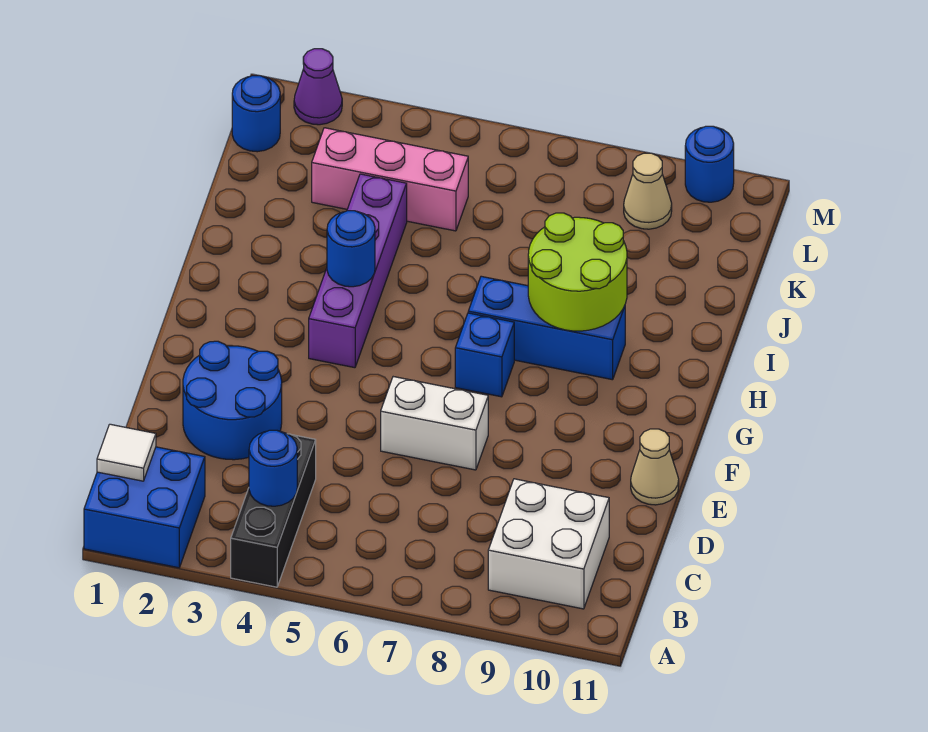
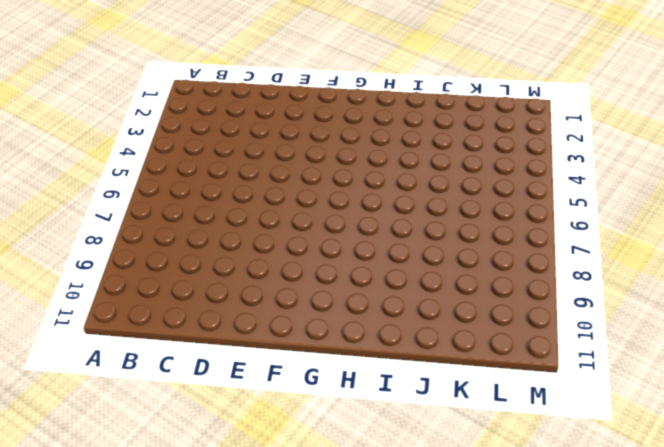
none -> blue brick A1:B2 level 1
none -> black brick A4:C4 level 1
none -> white brick B9:C10 level 1

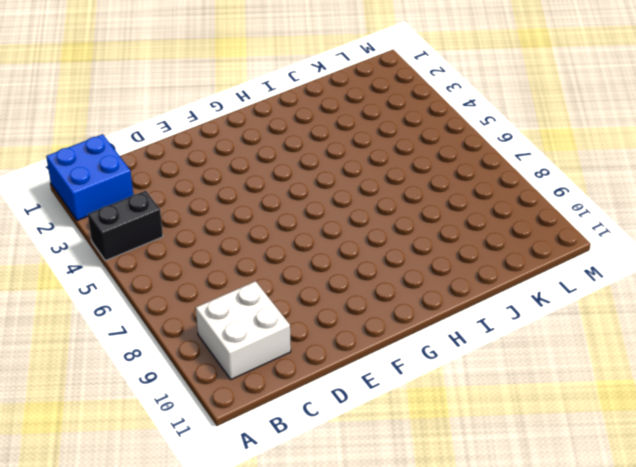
black brick A4:B4 level 1 -> black brick A4:C4 level 1
none -> blue round brick D2:E3 level 1
none -> white brick E6:E7 level 1
none -> tan cone E11 level 1

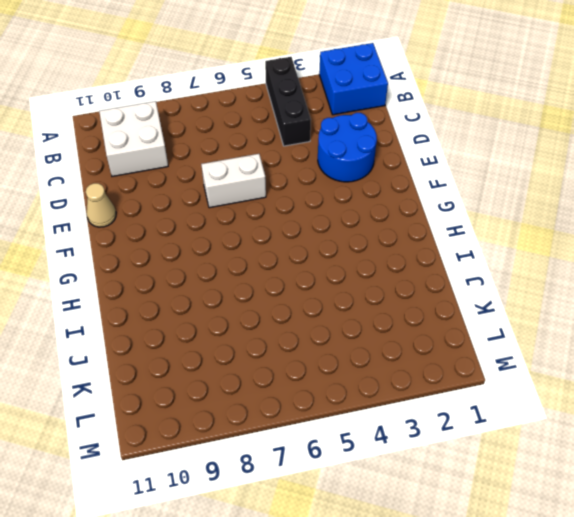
none -> purple brick G4:J4 level 1
none -> blue brick G7 level 1
none -> blue brick H7:H9 level 1

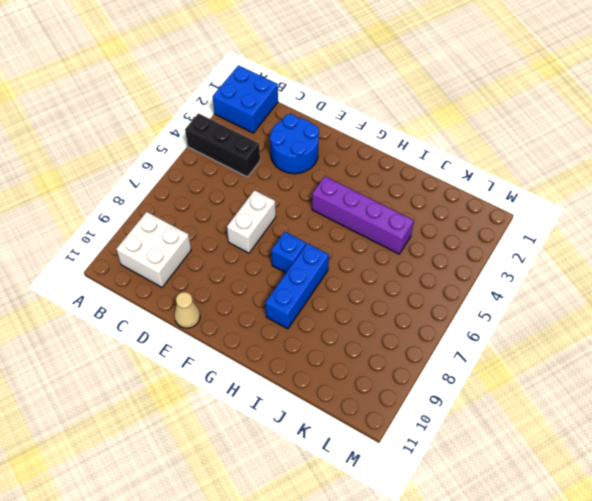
none -> pink brick K3:K5 level 1
none -> blue round brick L1 level 1
none -> tan cone L9 level 1

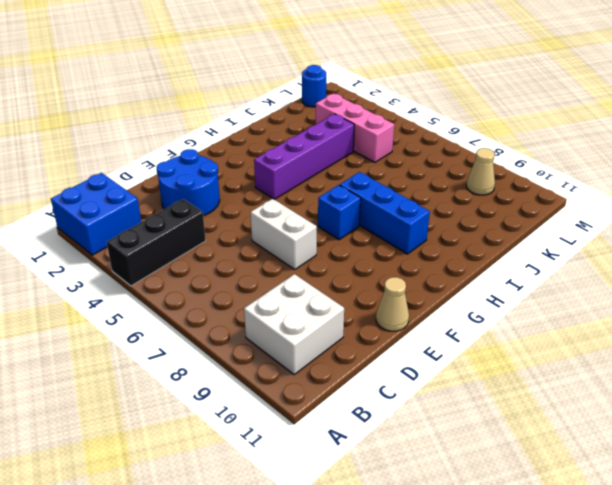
none -> purple cone M2 level 1
none -> blue round brick M10 level 1
none -> white tile B1 level 2

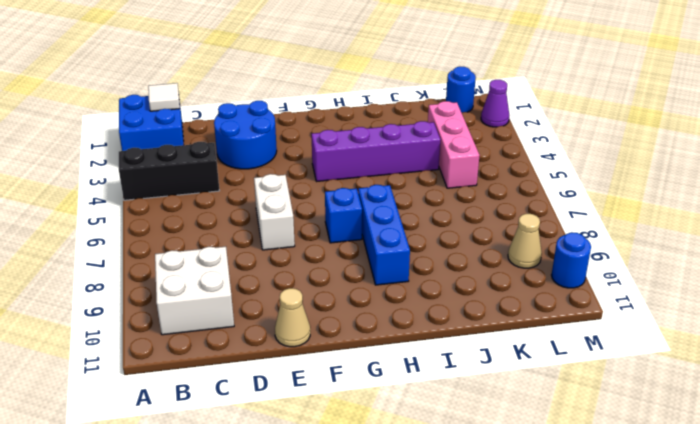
none -> blue round brick B4 level 2
none -> blue round brick H4 level 2
none -> lime round brick H8:I9 level 2

